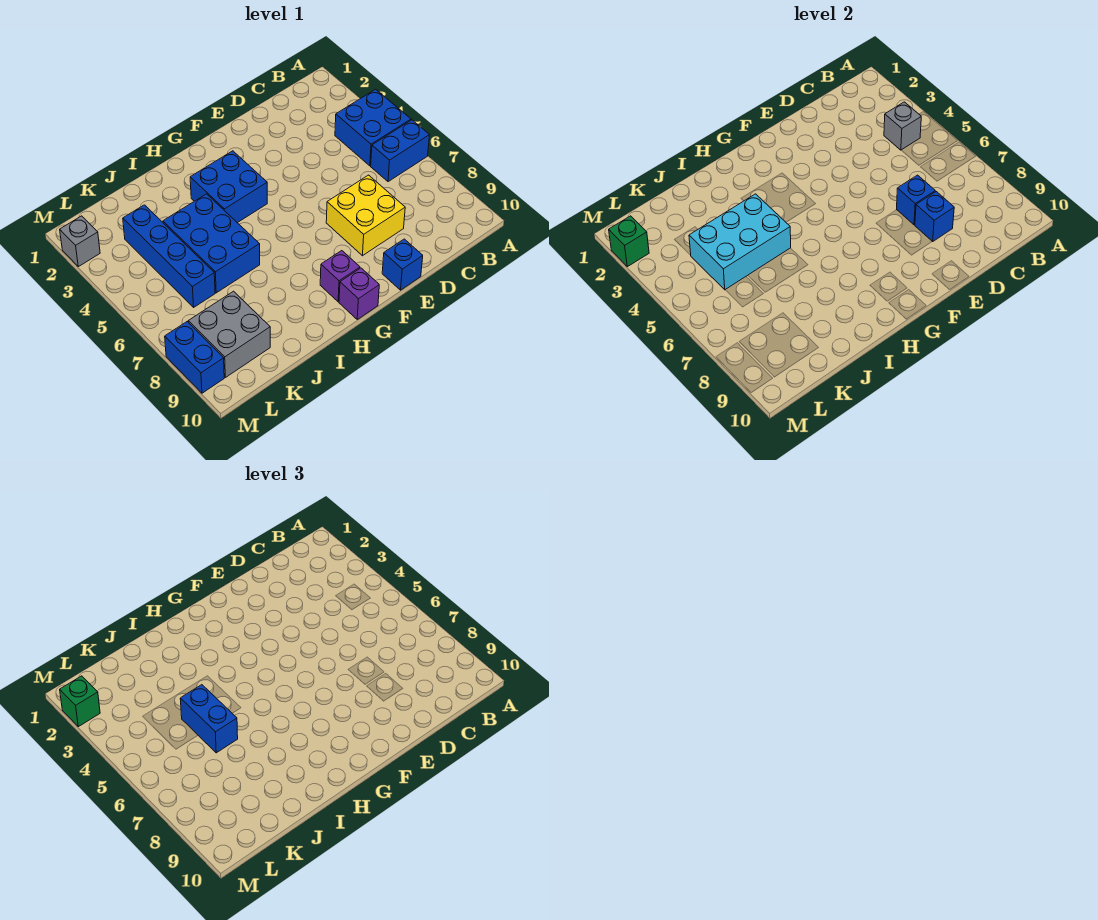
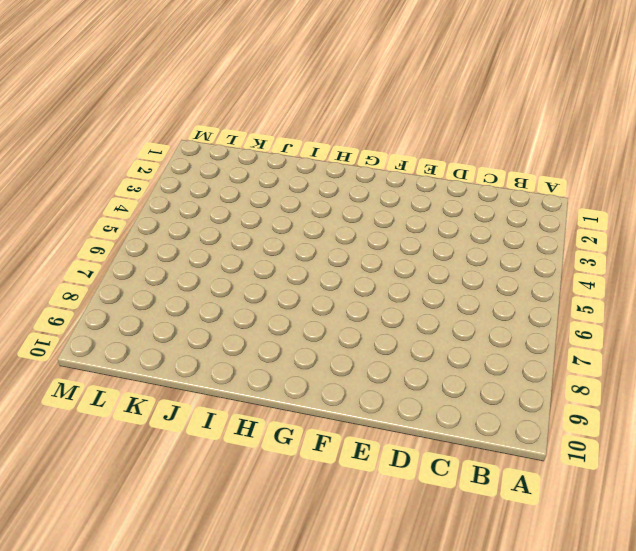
none -> blue brick A4:B5 level 1
none -> blue brick A6:B6 level 1
none -> yellow brick D7:E8 level 1

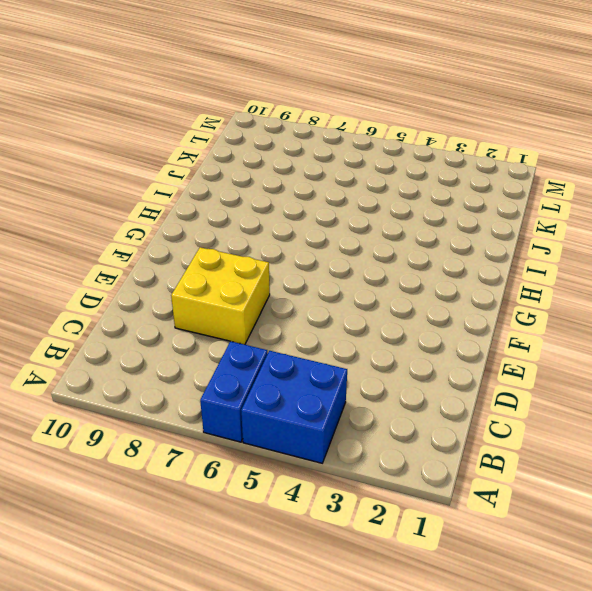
none -> blue brick E10 level 1
none -> blue brick G3:H4 level 1
none -> purple brick G9 level 1

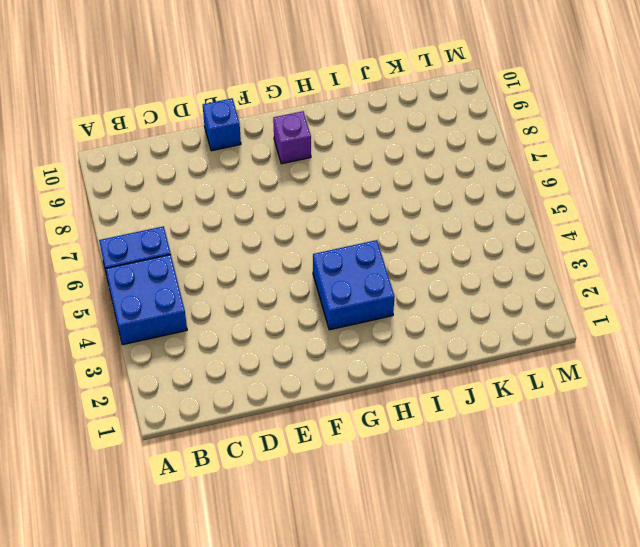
none -> yellow brick D7:E8 level 1
none -> purple brick G10 level 1
none -> blue brick I4:J6 level 1

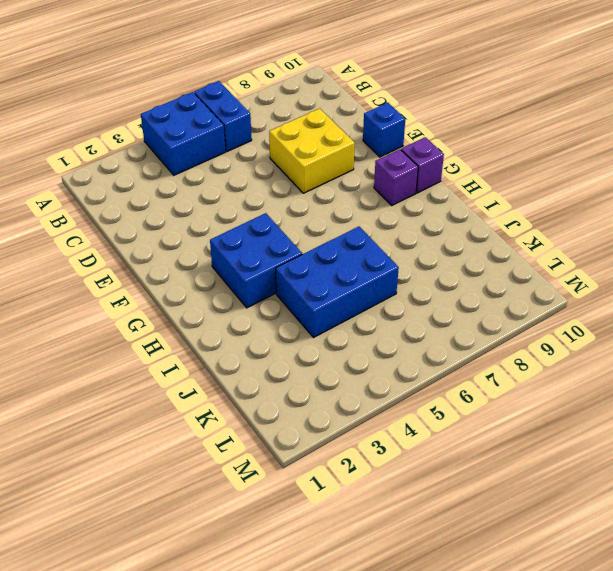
none -> blue brick K3:K6 level 1
none -> grey brick K8:L9 level 1
none -> grey brick M2 level 1

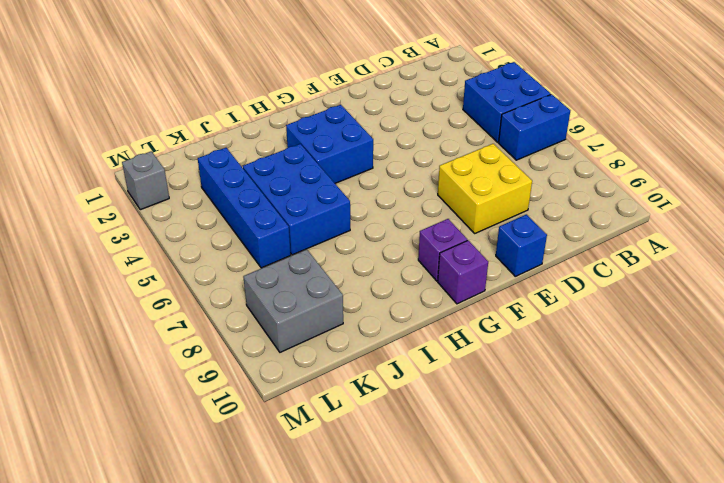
none -> blue brick M8:M9 level 1
none -> grey brick B4 level 2
none -> blue brick D7 level 2

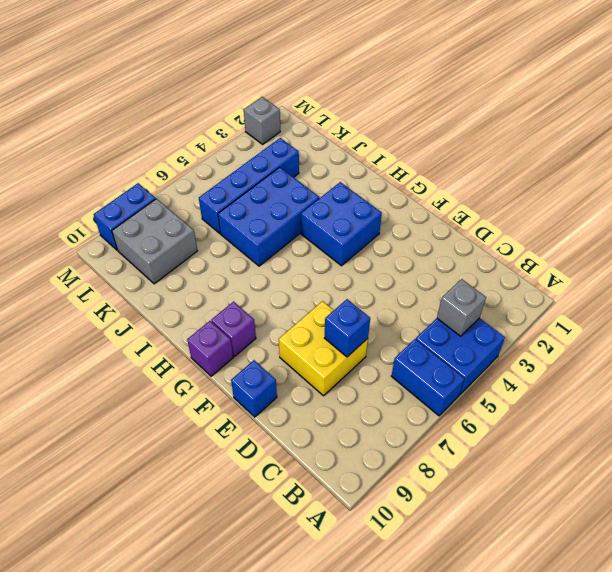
none -> blue brick D8 level 2
none -> cyan brick I4:K5 level 2
none -> green brick M2 level 2

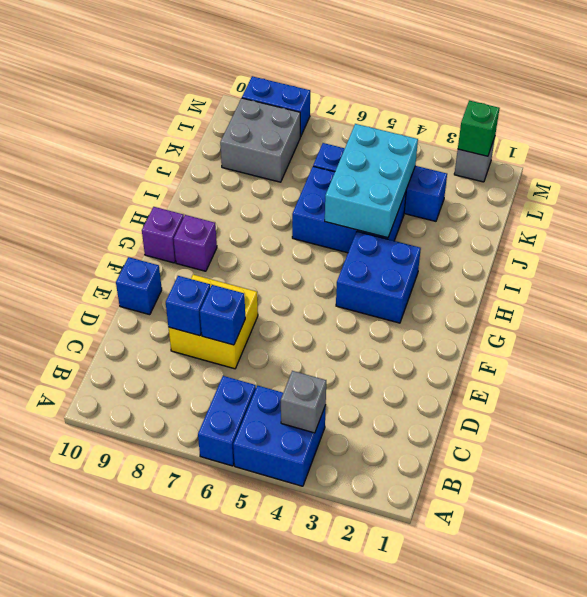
none -> blue brick J5:J6 level 3
none -> green brick M2 level 3

